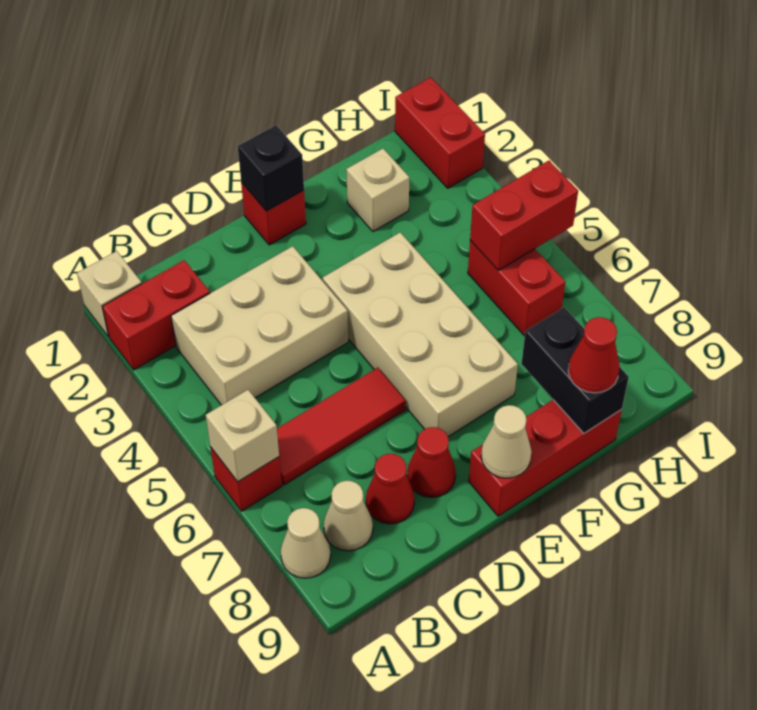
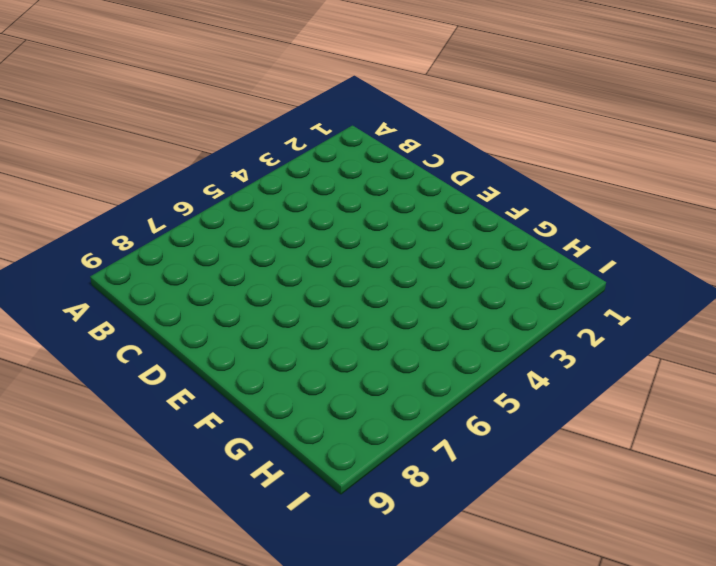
none -> tan brick A1 level 1
none -> red brick A2:B2 level 1
none -> red brick A6 level 1

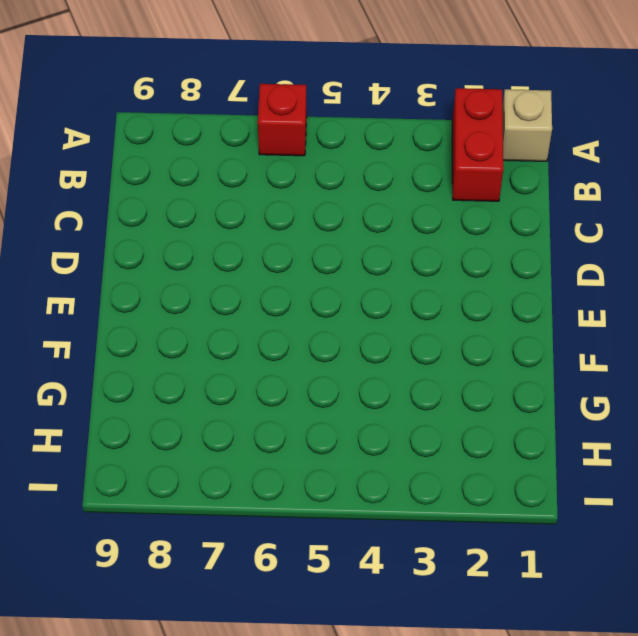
none -> tan cone A8 level 1
none -> tan brick B3:D4 level 1
none -> red tile B6:D6 level 1

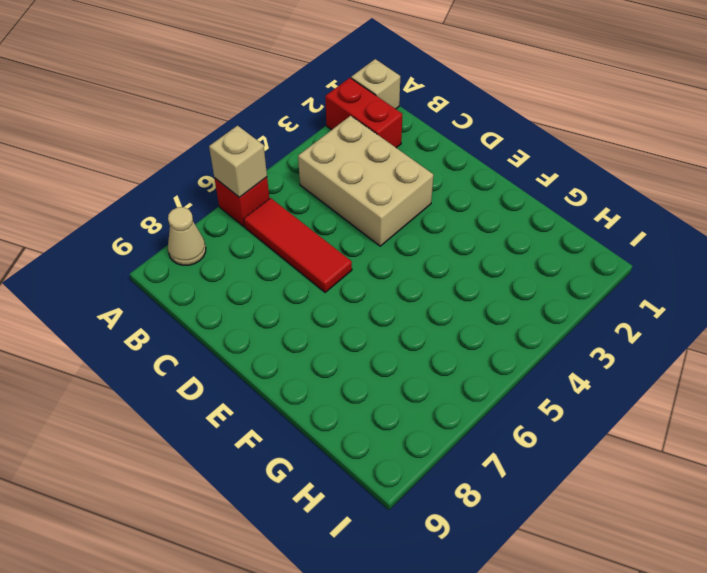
none -> tan cone B8 level 1
none -> red cone C8 level 1
none -> red cone D8 level 1

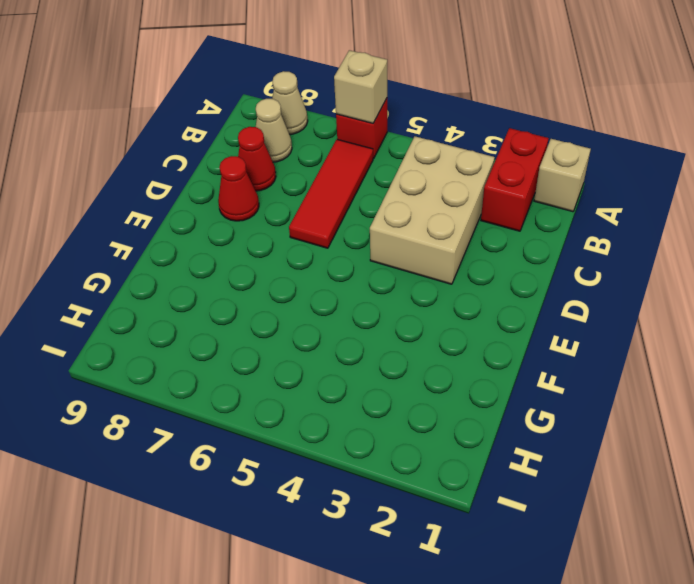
none -> red brick E1 level 1
none -> tan brick E4:F7 level 1
none -> red brick E9:G9 level 1

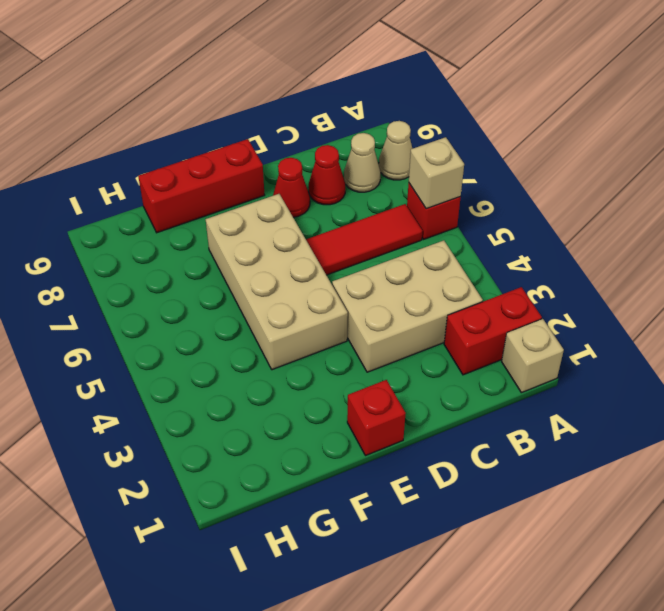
none -> tan brick G2 level 1
none -> red brick H5:H6 level 1
none -> red brick I1:I2 level 1

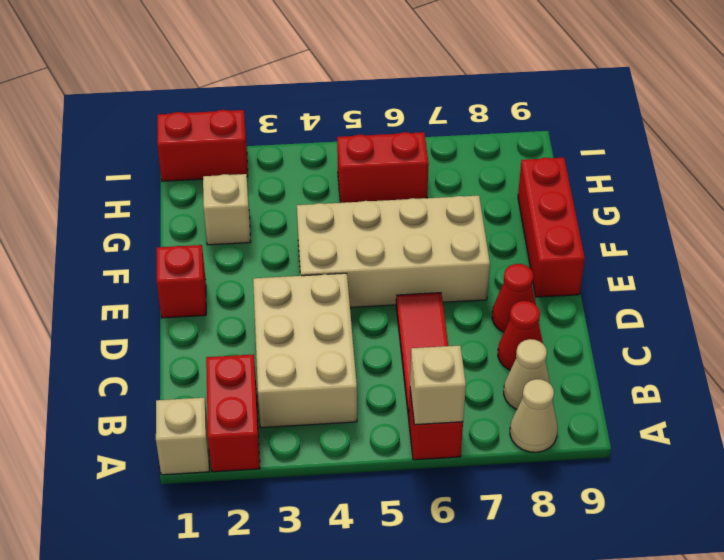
none -> black brick E1 level 2
none -> tan cone E9 level 2
none -> black brick G8:G9 level 2

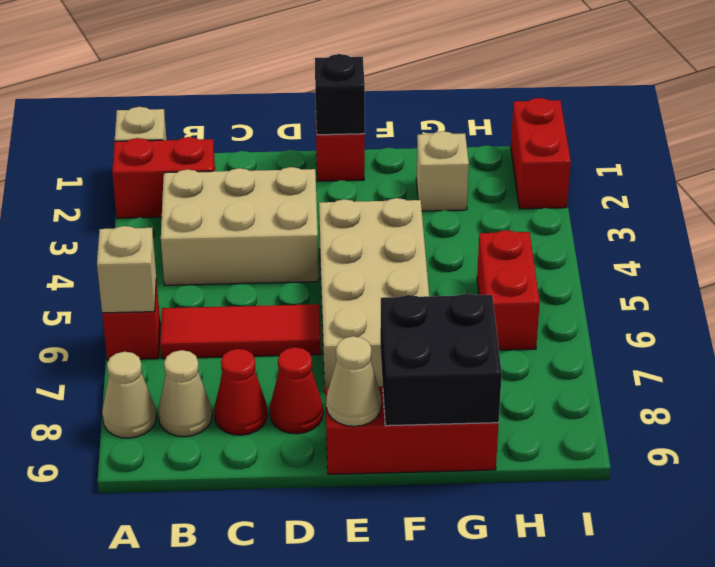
black brick F8:G9 level 2 -> black brick G8:G9 level 2
none -> red brick H5:I5 level 2
none -> red cone G9 level 3

